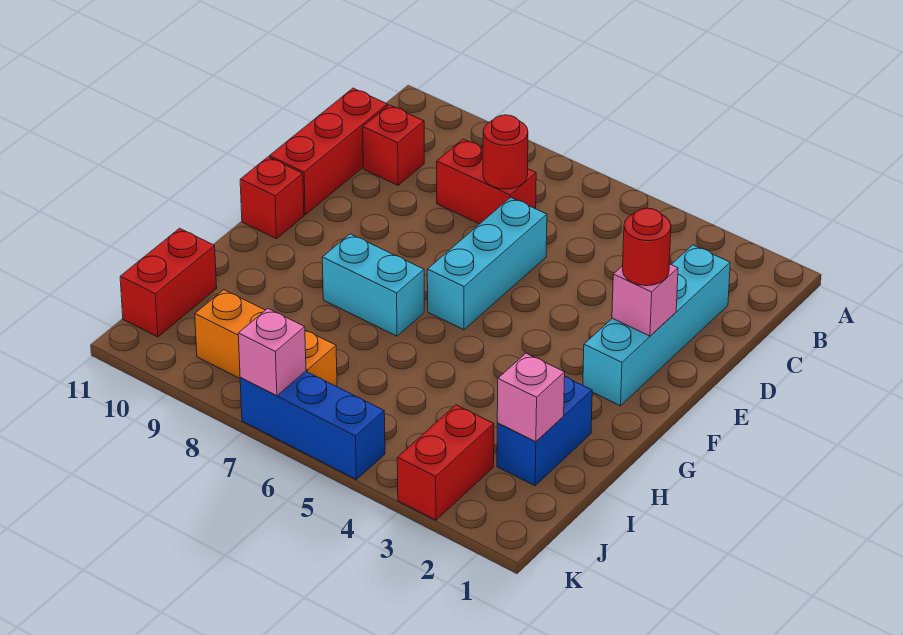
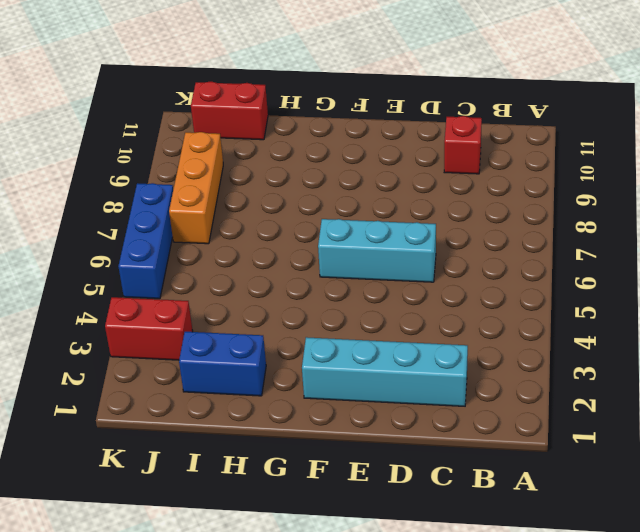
none -> red brick C7:C8 level 1
none -> red brick C11:E11 level 1
none -> red brick F11 level 1

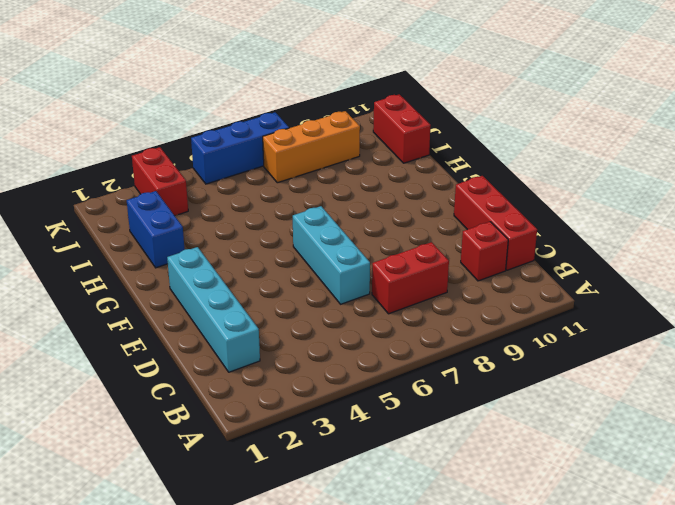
none -> red brick F11 level 1
none -> cyan brick G7:G8 level 1
none -> red round brick C7 level 2

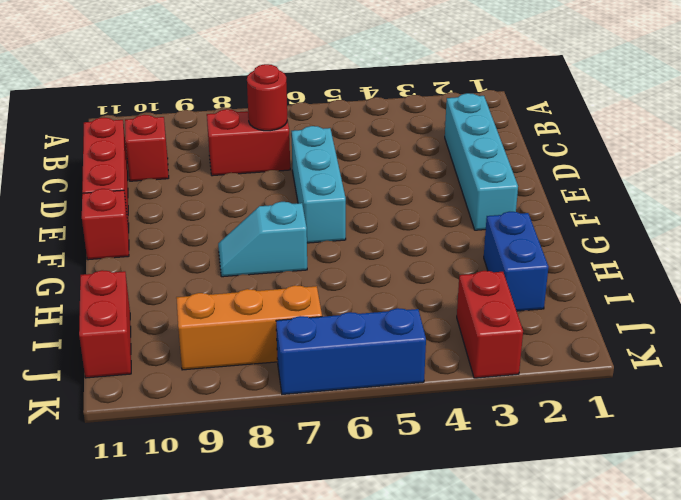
cyan slope G7:G8 level 1 top 7 -> cyan brick G7:G8 level 1
none -> pink brick E2 level 2
none -> pink brick I2 level 2
none -> pink brick K7 level 2

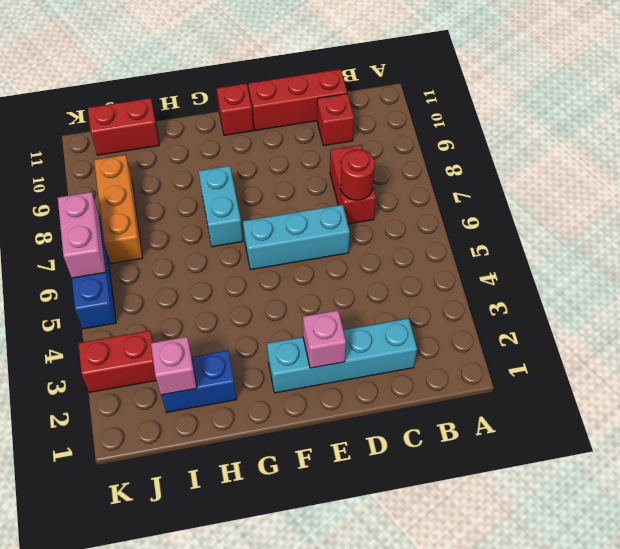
pink brick K6:K7 level 2 -> pink brick K7 level 2
none -> red round brick E2 level 3

